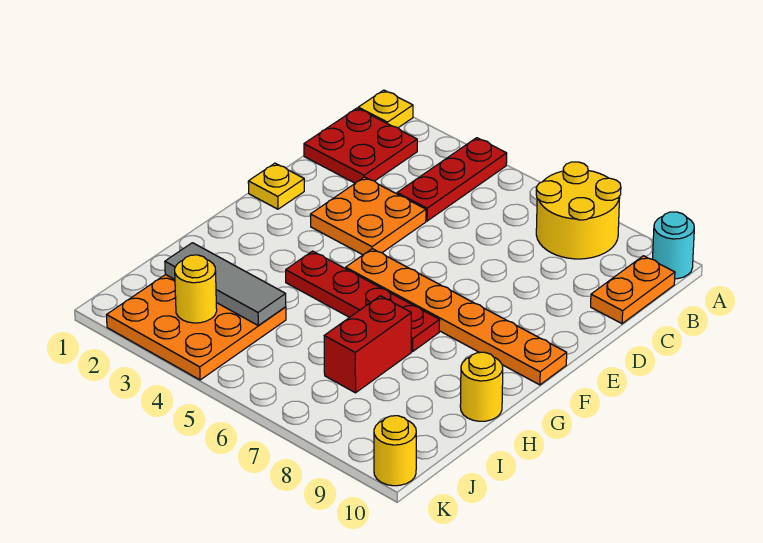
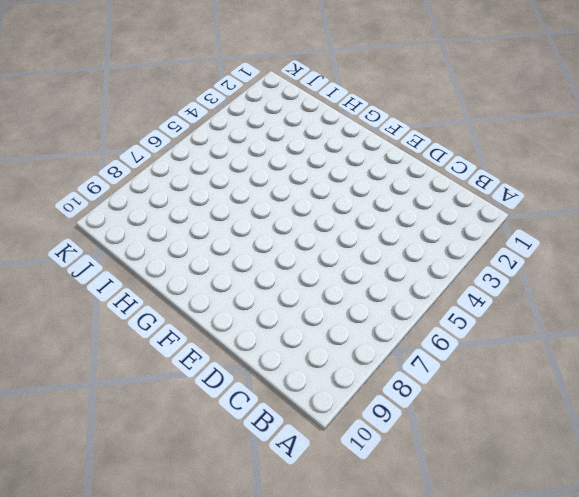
none -> yellow plate A1 level 1
none -> red plate A4:C4 level 1
none -> yellow round brick A7:B8 level 1

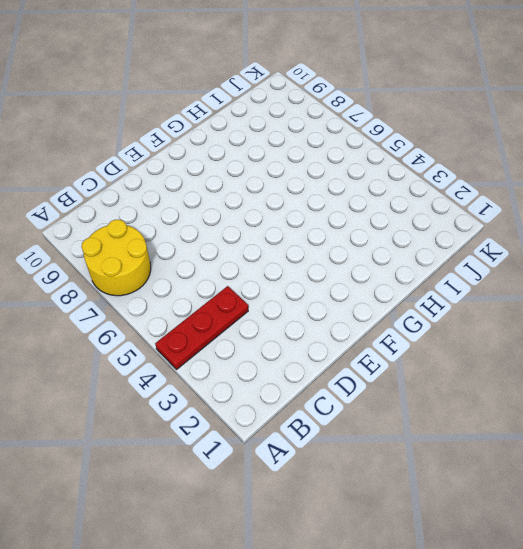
none -> yellow plate A1 level 1
none -> cyan round brick A10 level 1
none -> red plate B1:C2 level 1

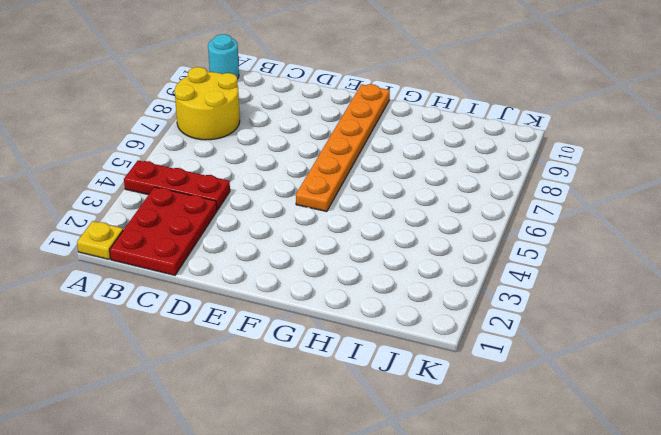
red plate B1:C3 level 1 -> red plate B1:C2 level 1
none -> orange plate B10:C10 level 1
none -> orange plate D3:E4 level 1
none -> yellow plate E1 level 1

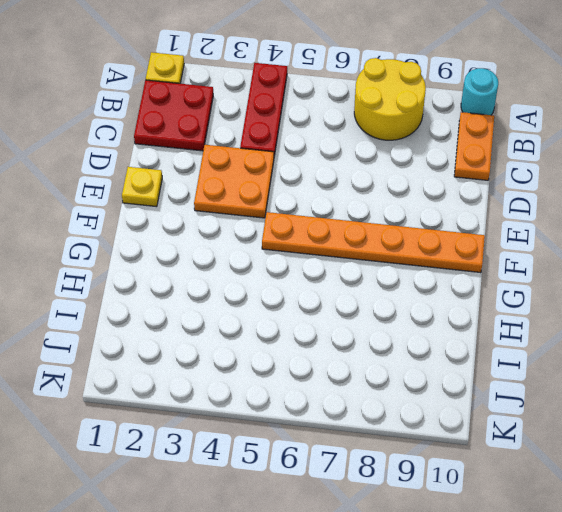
none -> red plate G4:G7 level 1
none -> red brick H7:I7 level 1
none -> yellow round brick H10 level 1

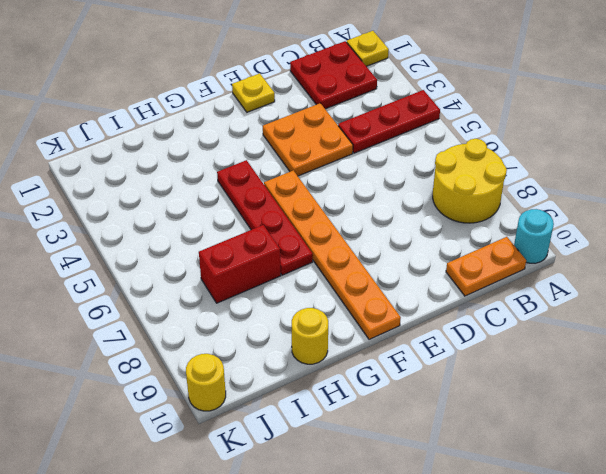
none -> orange plate I2:K4 level 1
none -> grey tile I2:I4 level 2
none -> yellow round brick J3 level 2

